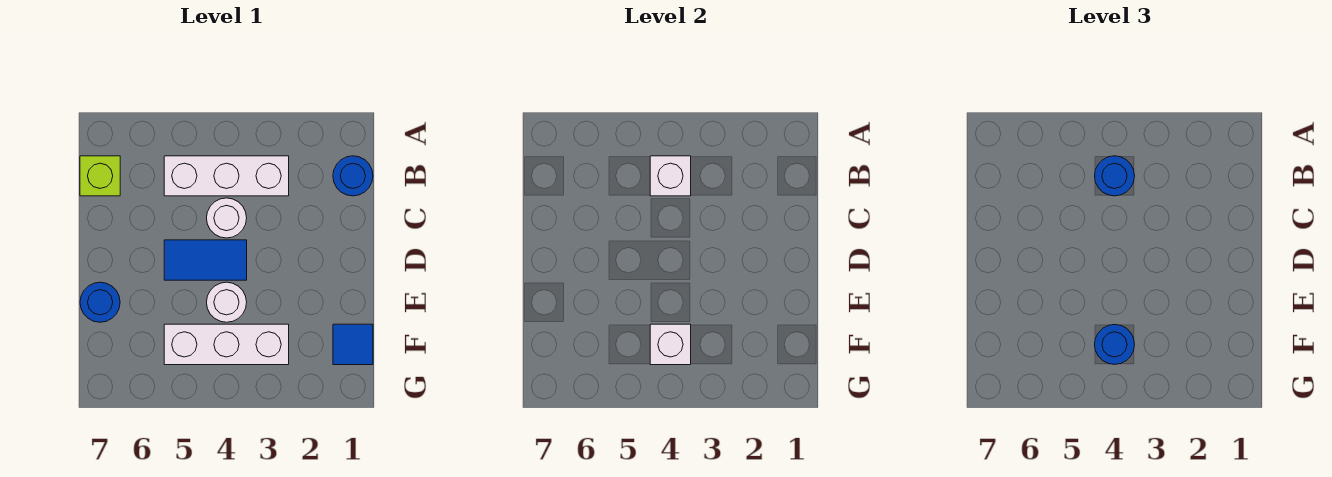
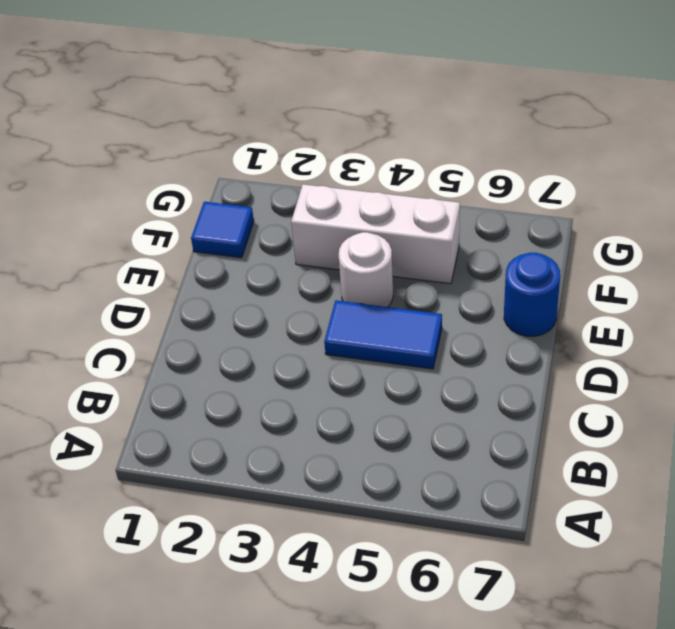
none -> blue round brick B1 level 1
none -> white brick B3:B5 level 1
none -> lime brick B7 level 1

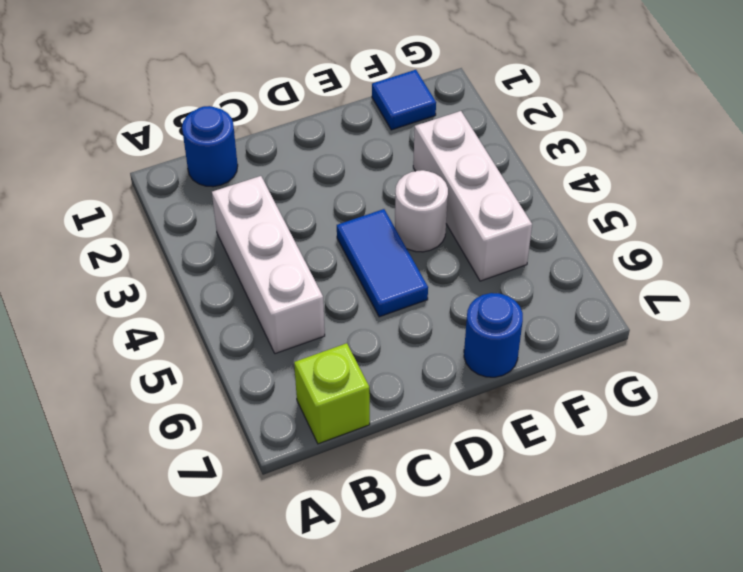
none -> white round brick C4 level 1
none -> white brick B4 level 2
none -> white brick F4 level 2

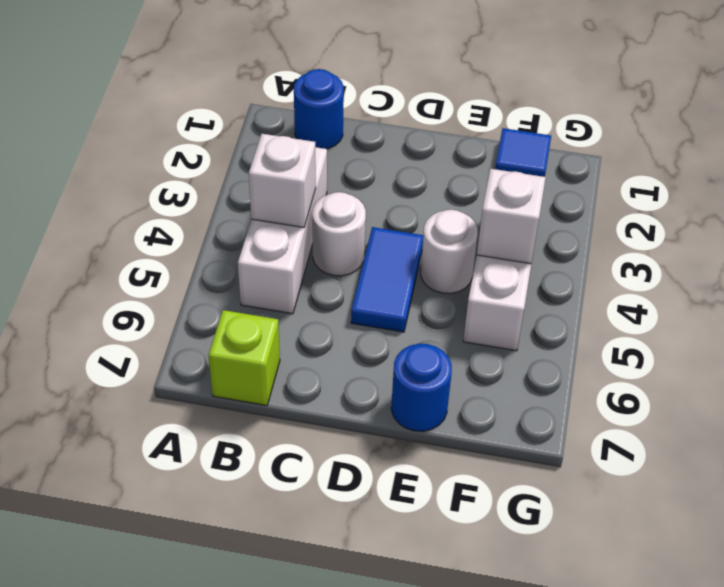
none -> blue round brick B4 level 3
none -> blue round brick F4 level 3

